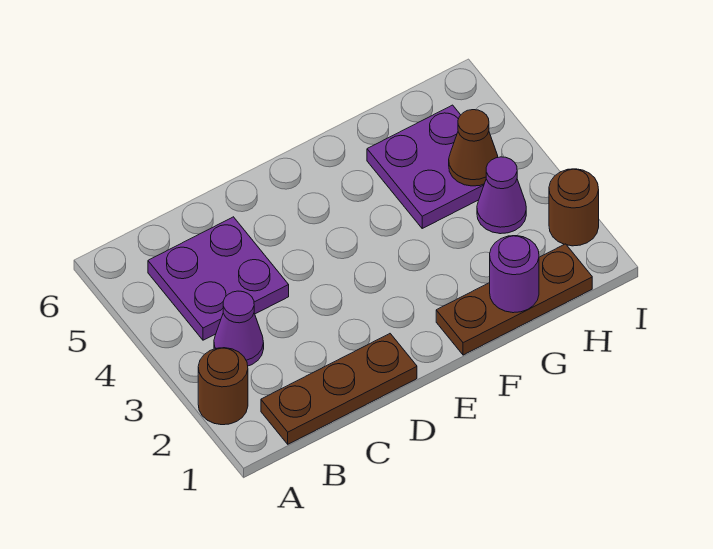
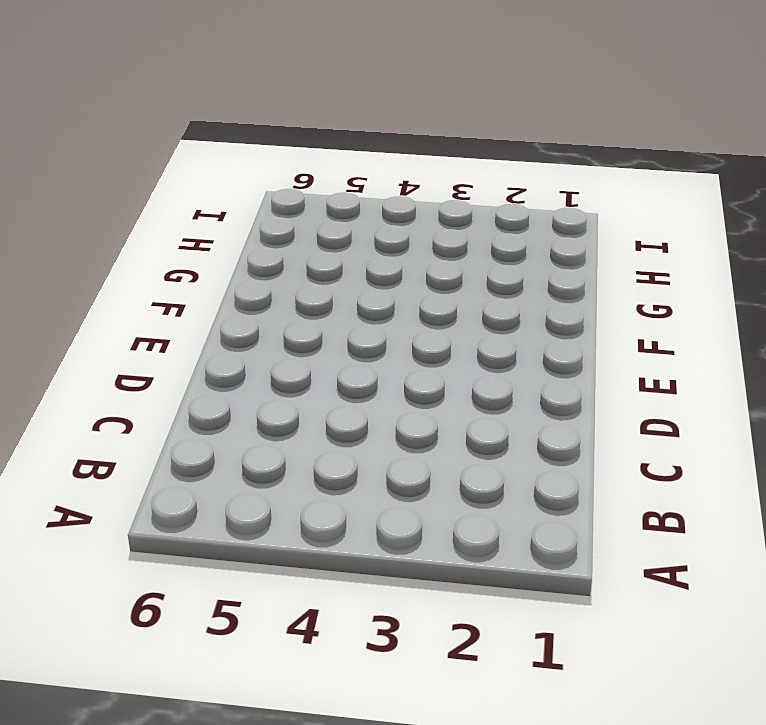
none -> brown round brick A2 level 1
none -> brown plate B1:D1 level 1

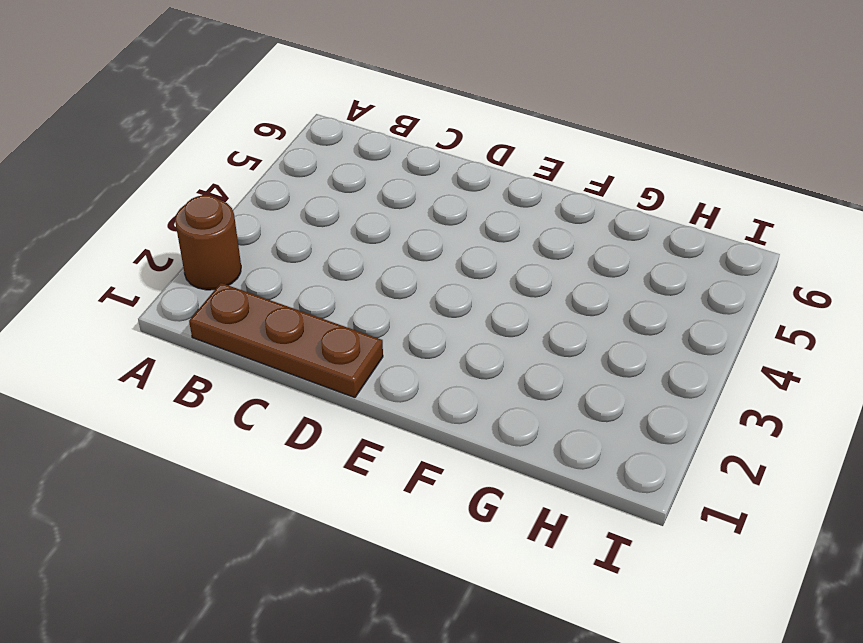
none -> purple cone B3 level 1
none -> purple plate B4:C5 level 1

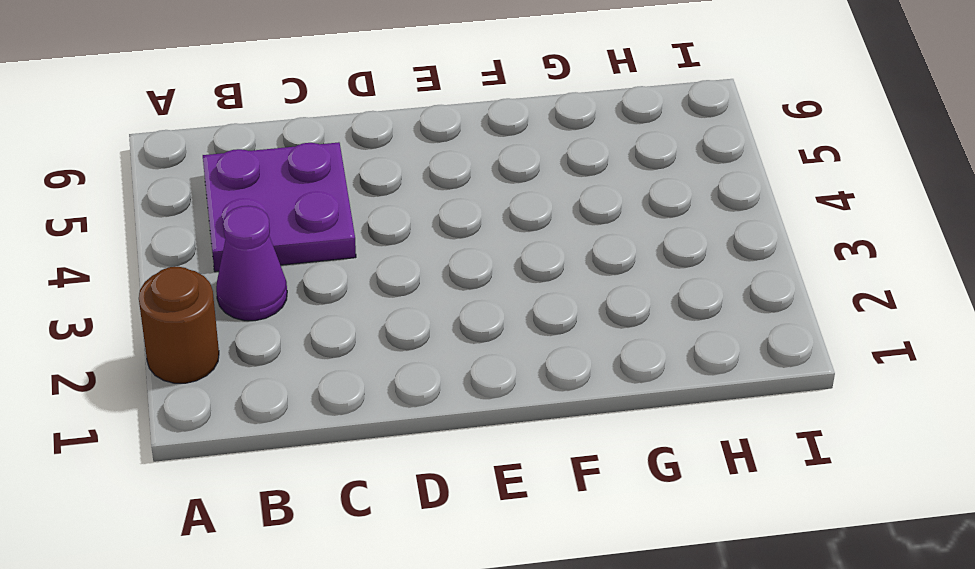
none -> brown plate B1:D1 level 1
none -> brown plate F1:H1 level 1

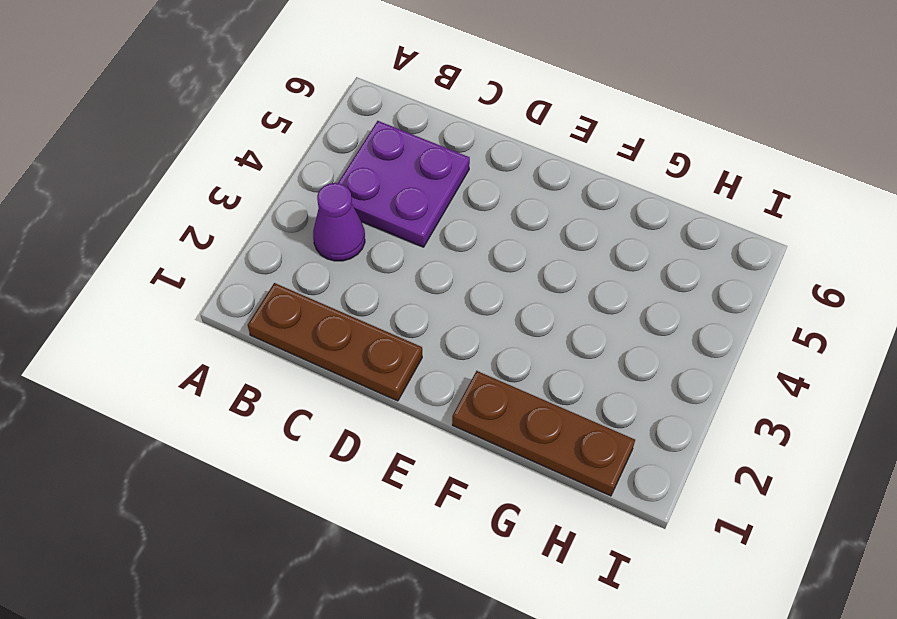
none -> brown round brick A2 level 1
none -> purple plate G4:H5 level 1

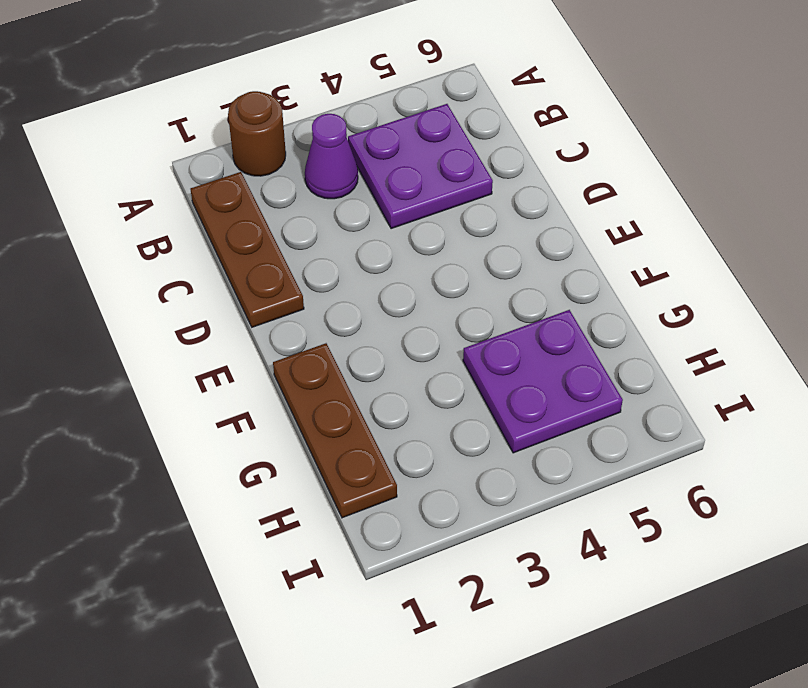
none -> purple cone H3 level 1
none -> brown round brick I2 level 1

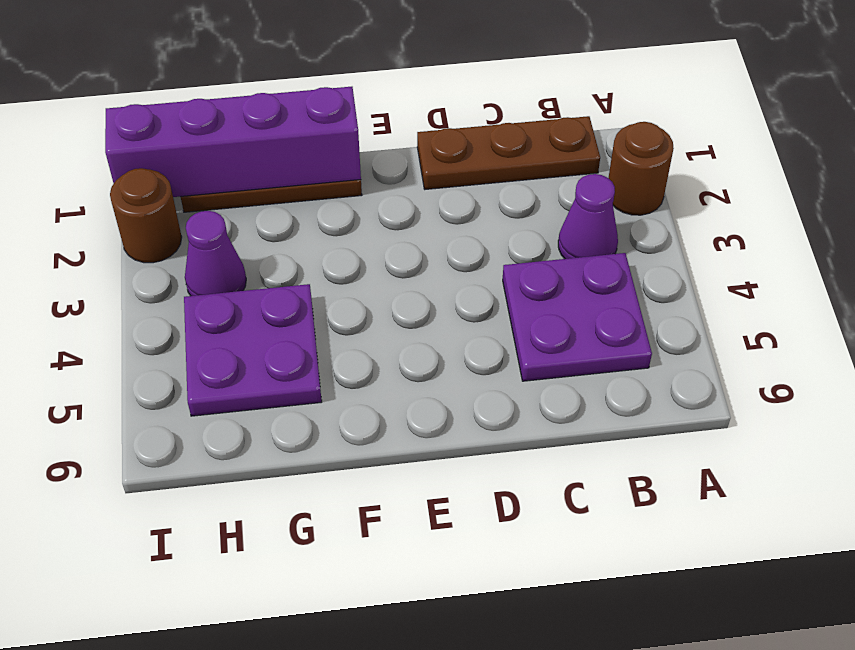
purple brick F1:I1 level 2 -> purple round brick G1 level 2
none -> brown cone H4 level 2

